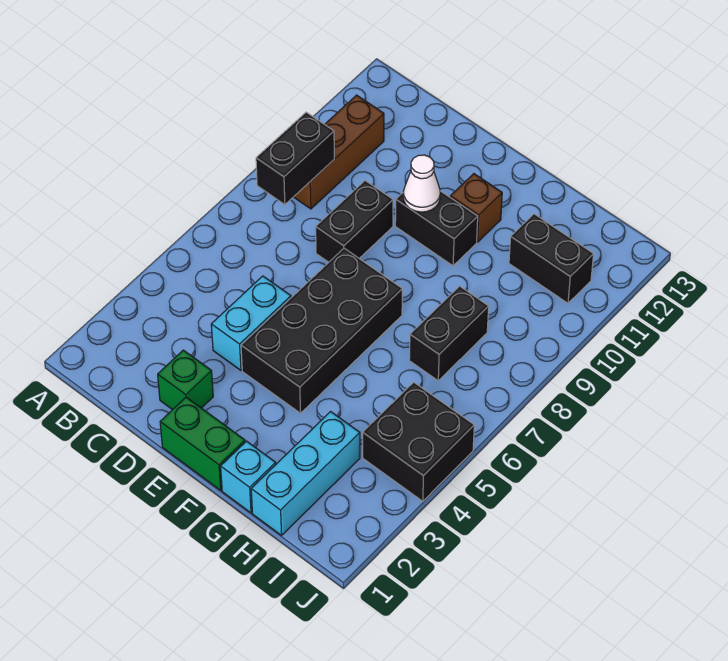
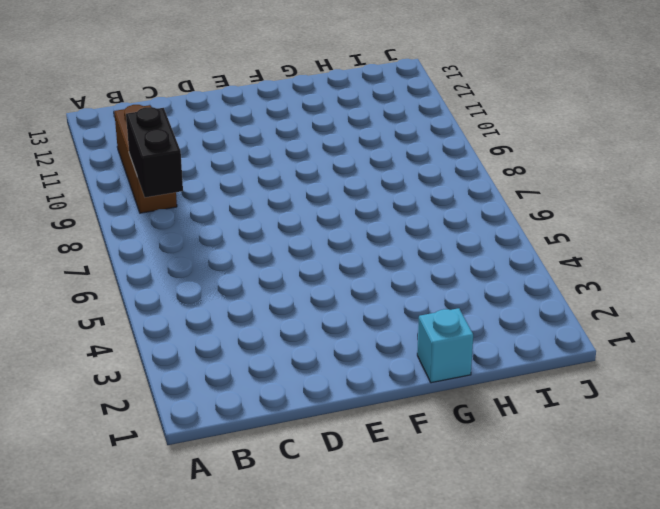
none -> green brick D2 level 1
none -> cyan brick D4:D5 level 1
none -> black brick D8:D9 level 1

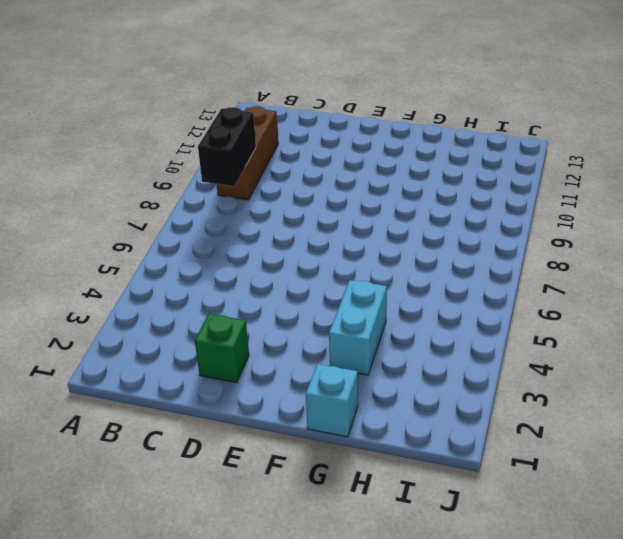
cyan brick G3:G4 level 1 -> cyan brick D4:D5 level 1
none -> black brick D8:D9 level 1
none -> green brick E1:F1 level 1
none -> black brick E4:F7 level 1

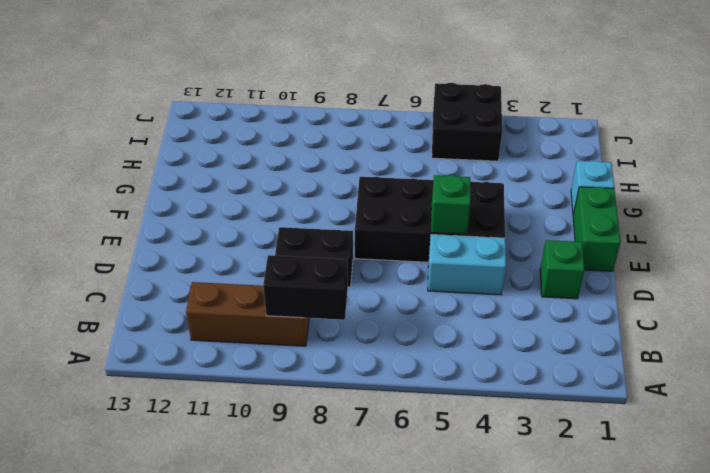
green brick E5 level 2 -> none
none -> black brick E10:F10 level 1
none -> brown brick F11 level 1
none -> cyan brick H1:H3 level 1

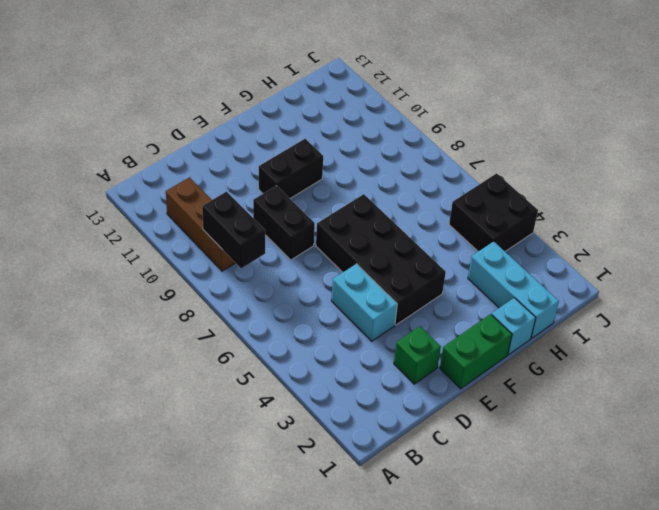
none -> brown brick F11 level 1
none -> black brick H7:H8 level 1
none -> black brick H11:I11 level 1

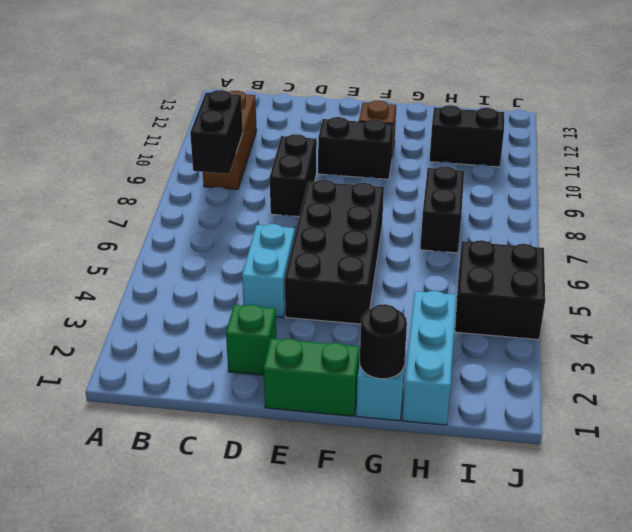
black round brick G1 level 2 -> none
none -> white cone E10 level 2

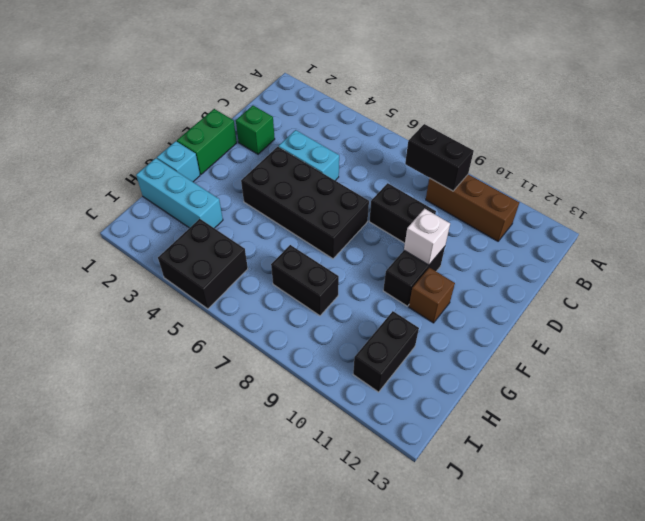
white brick E10 level 2 -> white cone E10 level 2

